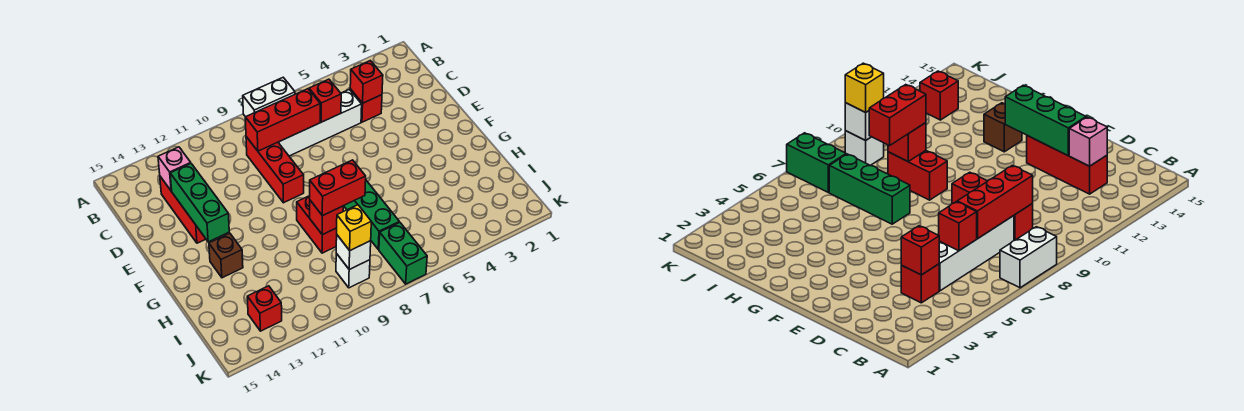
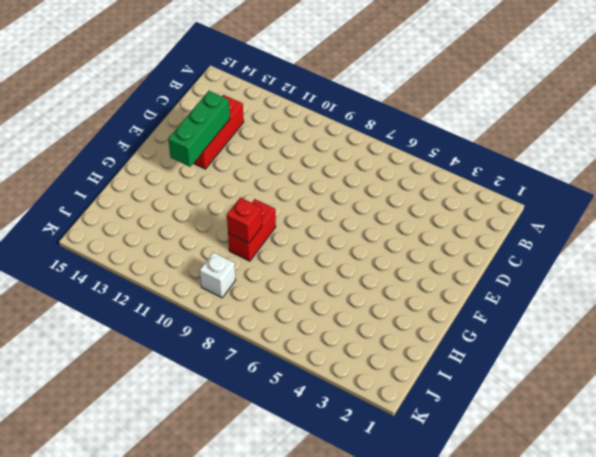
none -> white brick A7:A8 level 1
none -> red brick C4 level 1
none -> white brick C5:C8 level 1

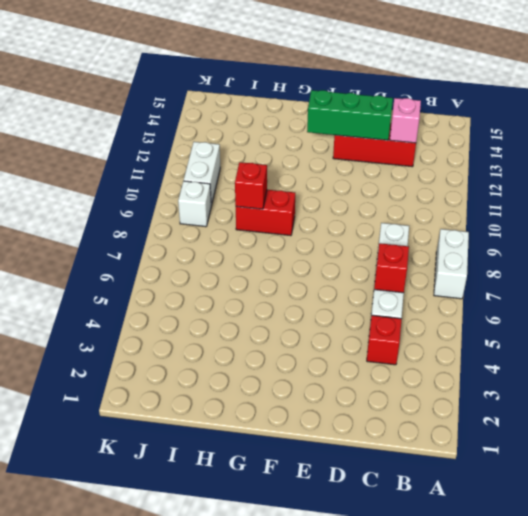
white brick J10:J11 level 1 -> none
none -> red brick C9:E9 level 1
none -> green brick G7:I7 level 1
none -> brown brick G13 level 1

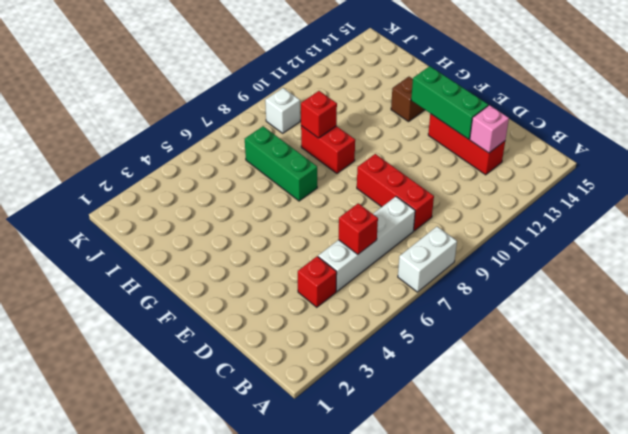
none -> green brick J7:K7 level 1
none -> red brick J13 level 1
none -> red brick C4 level 2

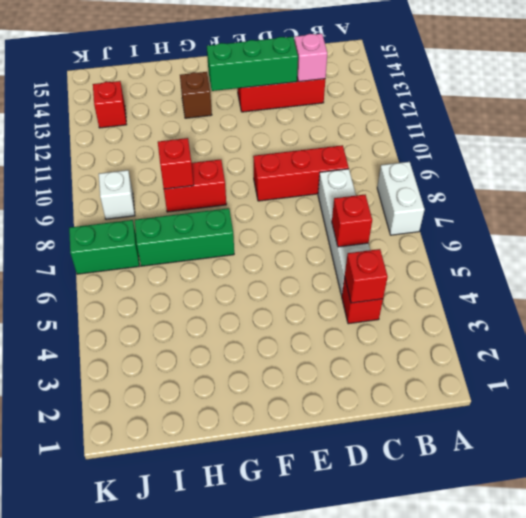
none -> red brick C7:C9 level 2
none -> white brick J9 level 2
none -> red brick H8:H9 level 3

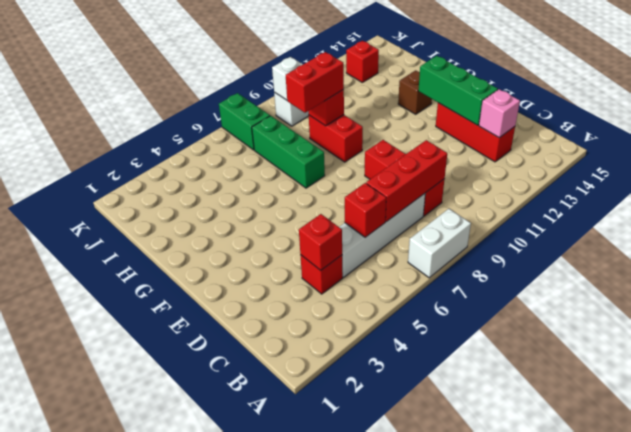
none -> yellow brick J9 level 3

